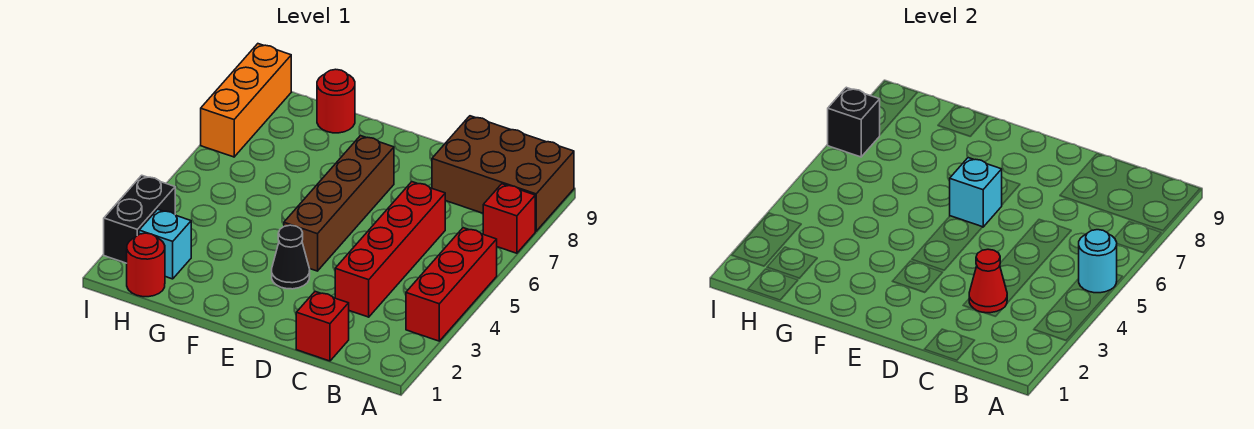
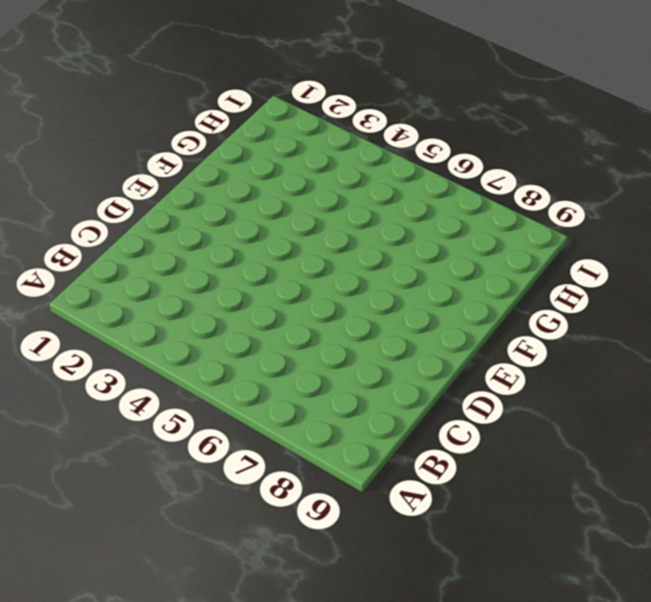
none -> red brick A3:A5 level 1
none -> red brick A7 level 1
none -> brown brick A8:C9 level 1

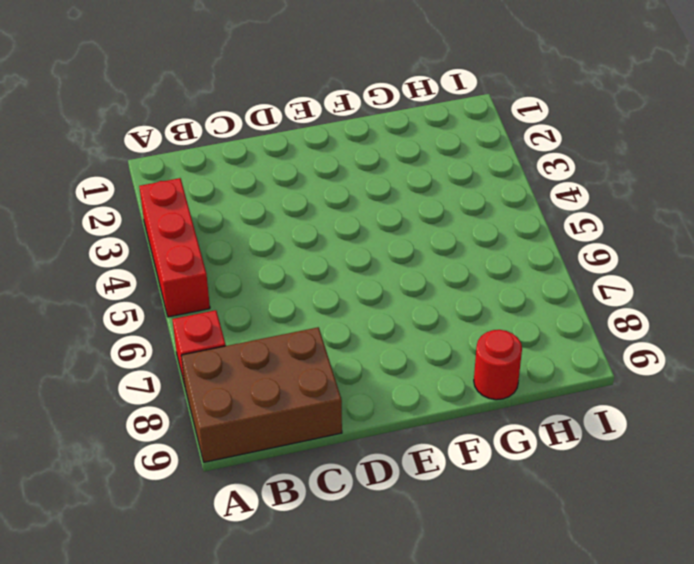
none -> red brick C1 level 1
none -> red brick C3:C6 level 1
none -> black cone E3 level 1

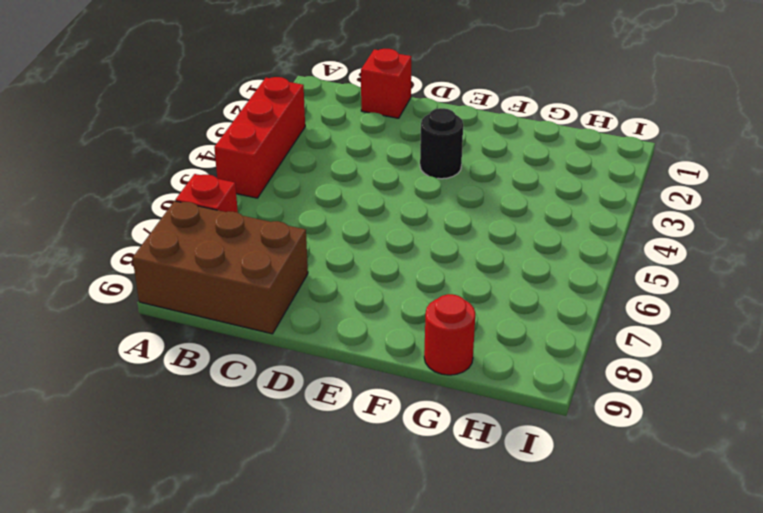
black round brick E3 level 1 -> black cone E3 level 1
none -> red brick C3:C6 level 1
none -> brown brick E4:E7 level 1
none -> red round brick H1 level 1

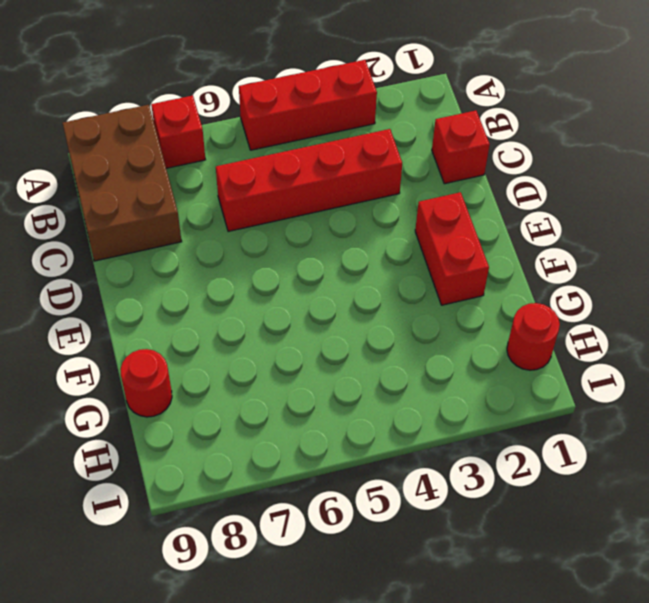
red brick E2:F2 level 1 -> none
none -> black cone E3 level 1
none -> brown brick E4:E7 level 1
none -> cyan brick H2 level 1

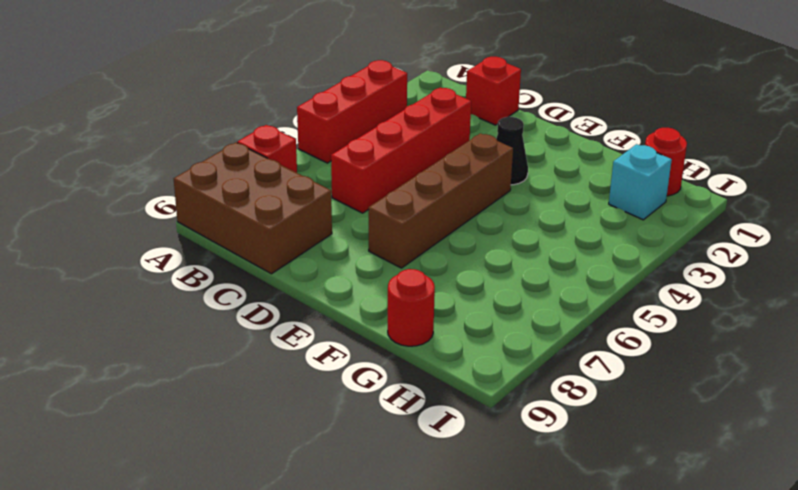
none -> black brick I2:I3 level 1
none -> orange brick I7:I9 level 1
none -> cyan round brick A5 level 2

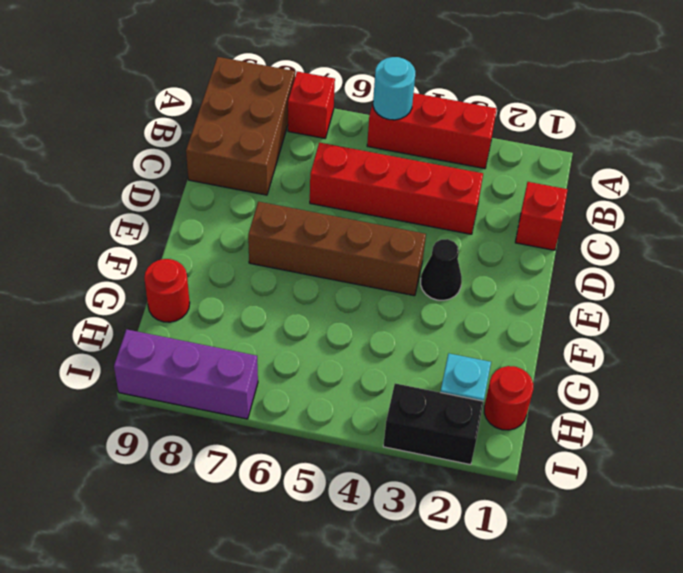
purple brick I7:I9 level 1 -> orange brick I7:I9 level 1
none -> red cone C3 level 2
none -> cyan brick E6 level 2
none -> black brick I7 level 2

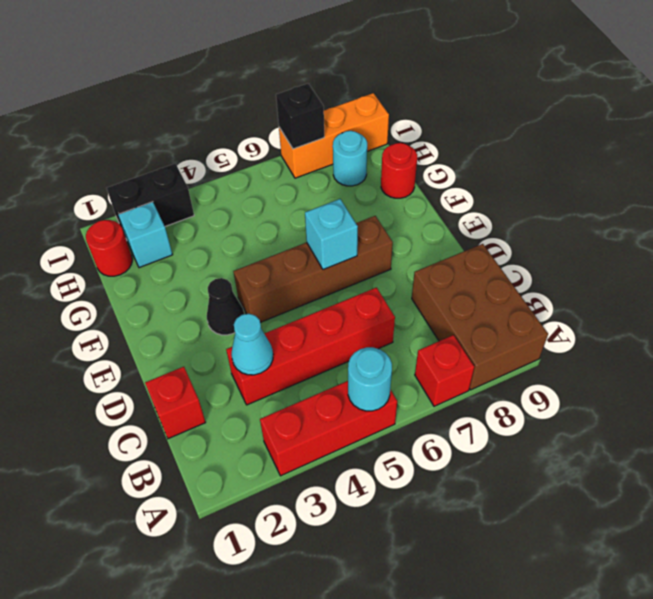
cyan cone C3 level 2 -> red cone C3 level 2
cyan round brick H8 level 1 -> none

